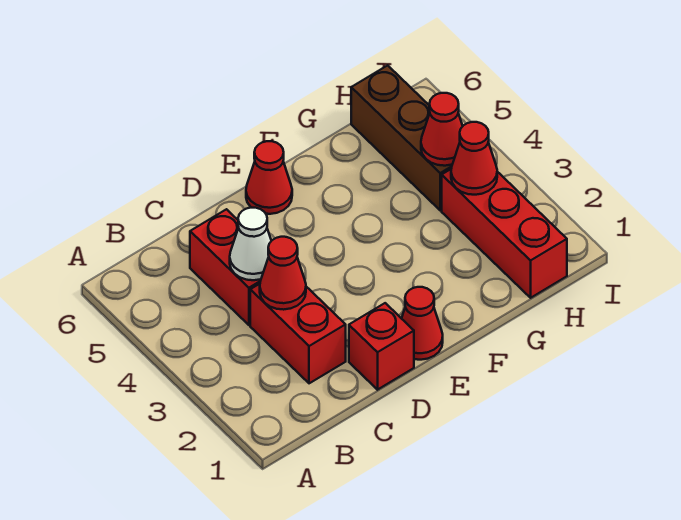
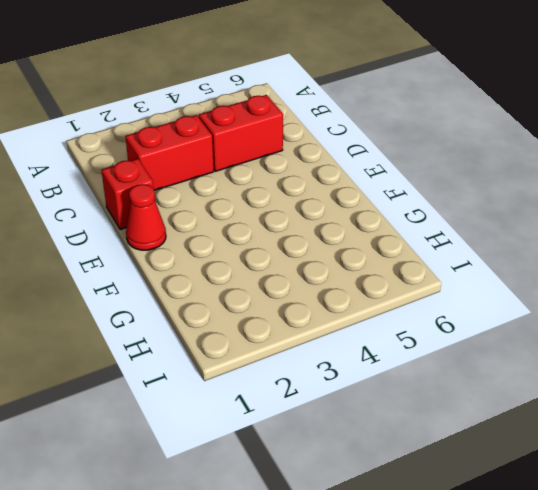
none -> red cone E6 level 1
none -> red brick H1:H3 level 1

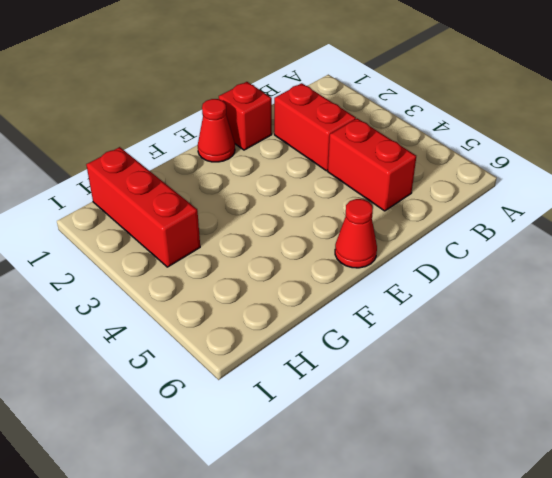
none -> brown brick H4:H6 level 1
none -> red cone C3 level 2

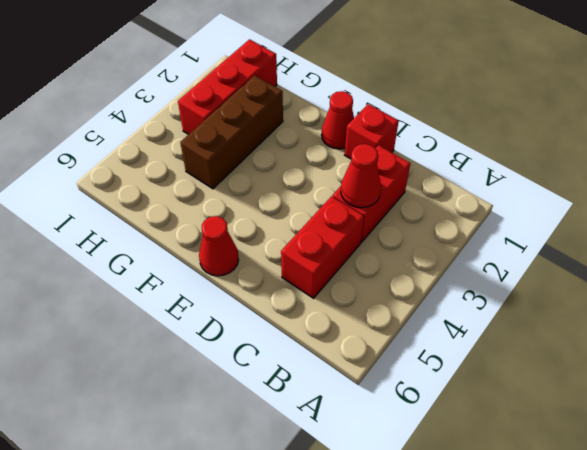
brown brick G2:G4 level 1 -> brown brick H4:H6 level 1
none -> white cone C4 level 2
none -> red cone H3 level 2

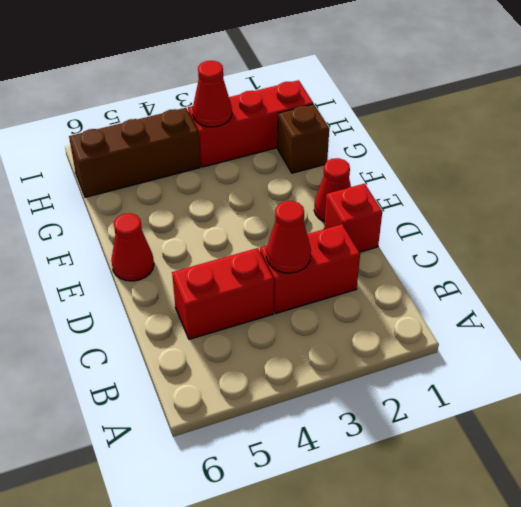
brown brick G1 level 1 -> none
none -> white cone C4 level 2
none -> red cone H4 level 2

